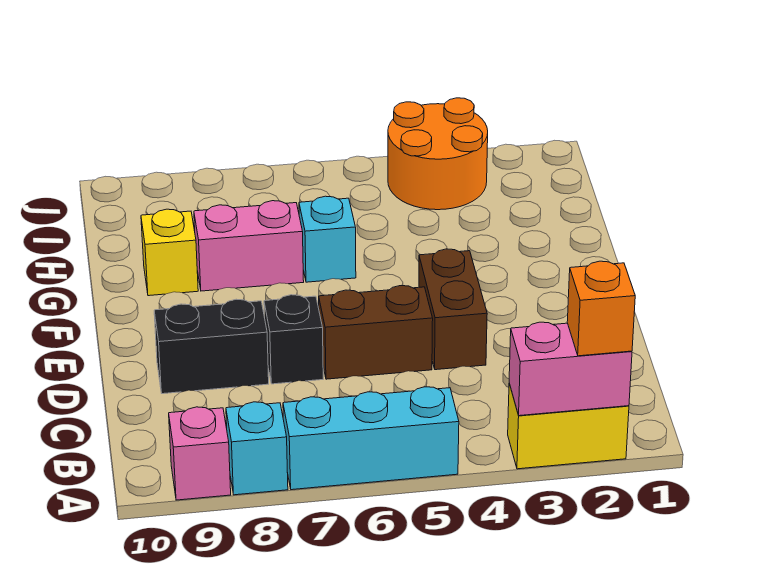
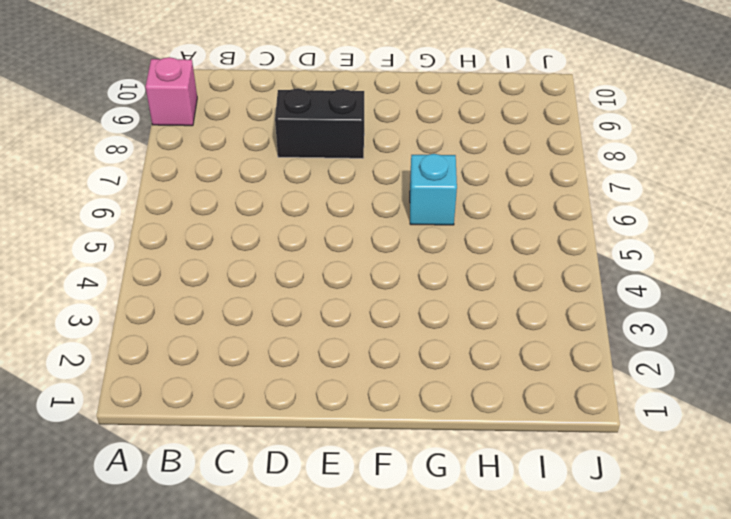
black brick D8:E8 level 1 -> black brick D8:D9 level 1
none -> yellow brick A2:A3 level 1
none -> cyan brick A5:A7 level 1
none -> cyan brick A8 level 1

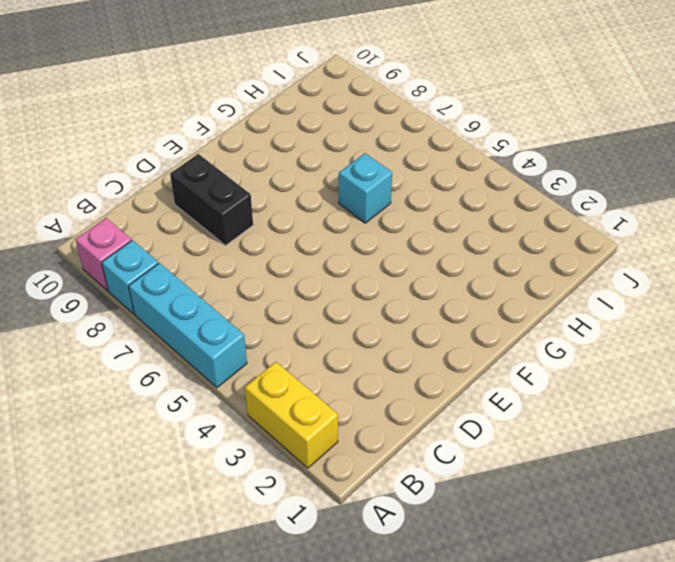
none -> brown brick D4:E4 level 1
none -> brown brick D5:D6 level 1
none -> black brick D7 level 1

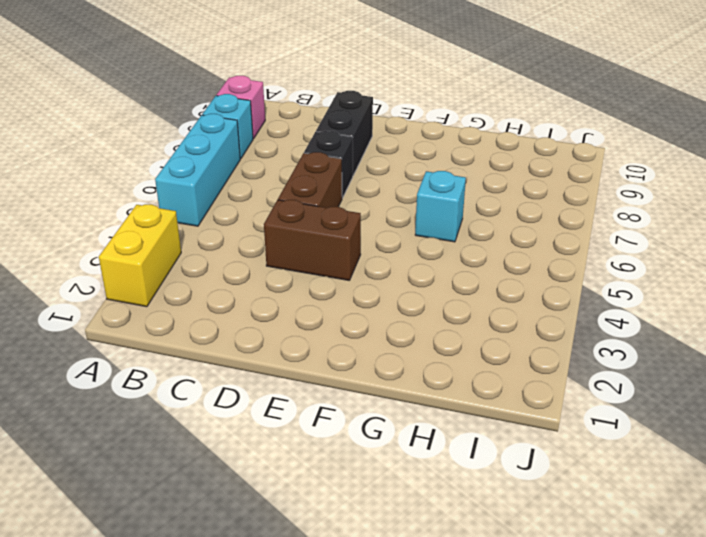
none -> pink brick G7:G8 level 1
none -> yellow brick G9 level 1
none -> orange round brick I3:J4 level 1

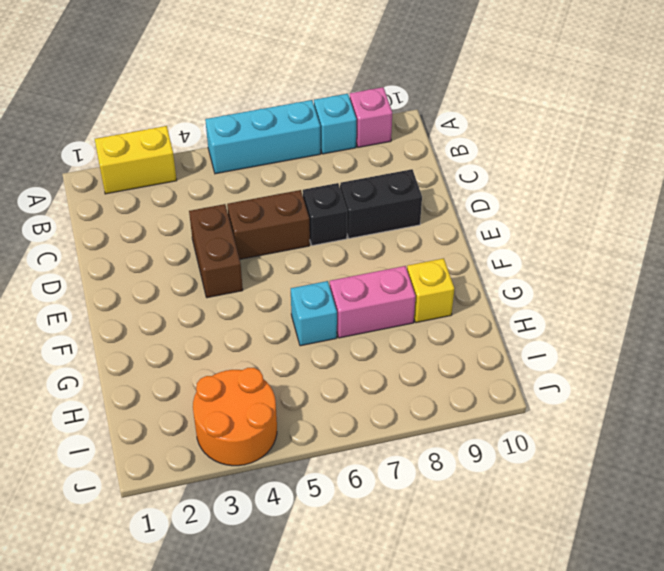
none -> pink brick A2:A3 level 2
none -> orange brick A2 level 3

